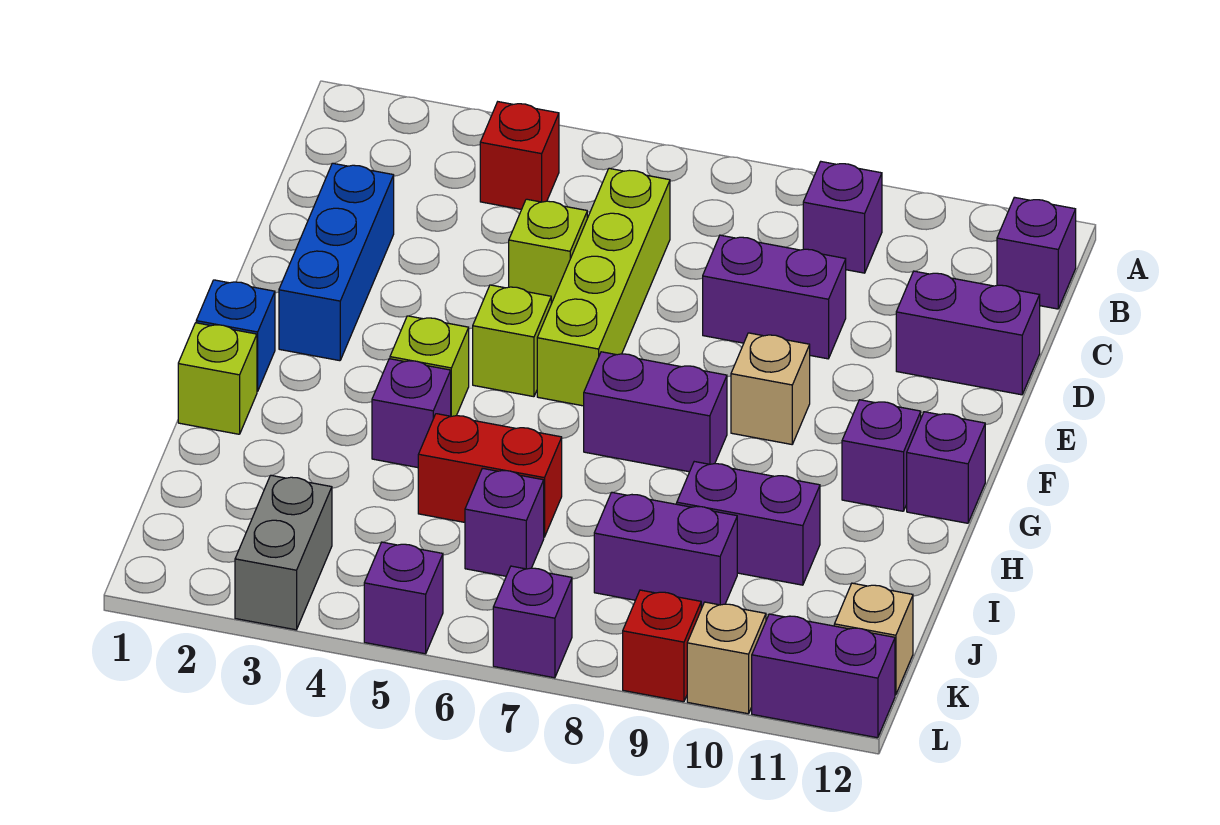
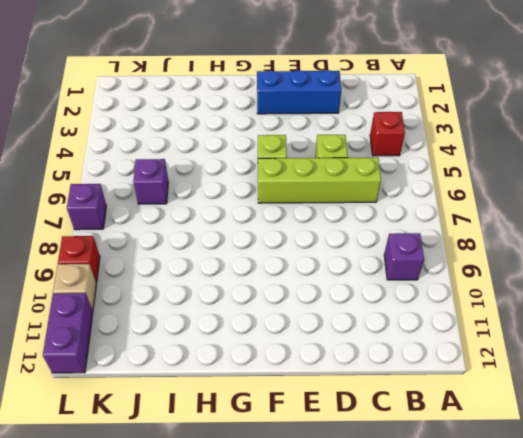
none -> purple brick B12 level 1
none -> purple brick D8:D9 level 1
none -> purple brick D11:D12 level 1

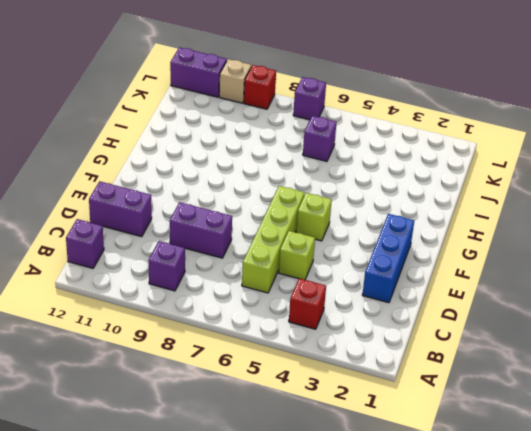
none -> tan brick F9 level 1
none -> blue brick G1 level 1
none -> lime brick G4 level 1

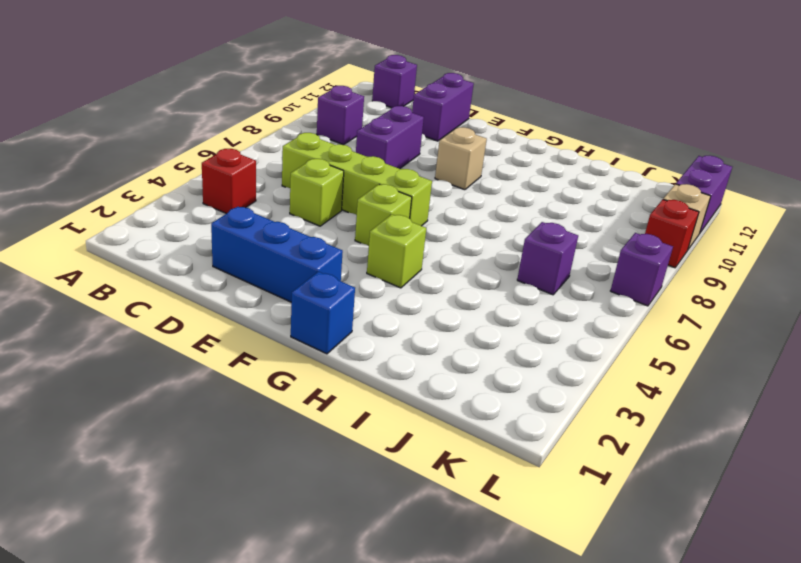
none -> purple brick G7:G8 level 1
none -> purple brick G11 level 1
none -> purple brick G12 level 1

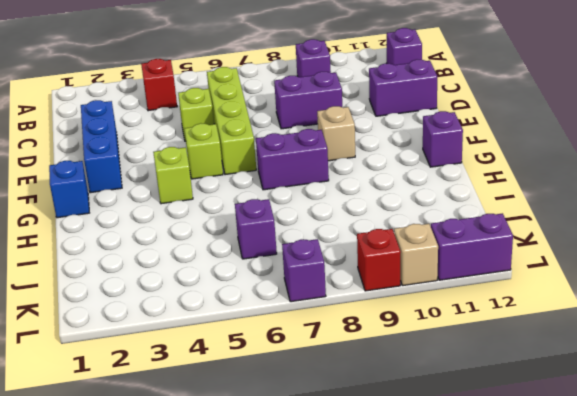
none -> purple brick G11 level 1
none -> lime brick H1 level 1
none -> purple brick H4 level 1

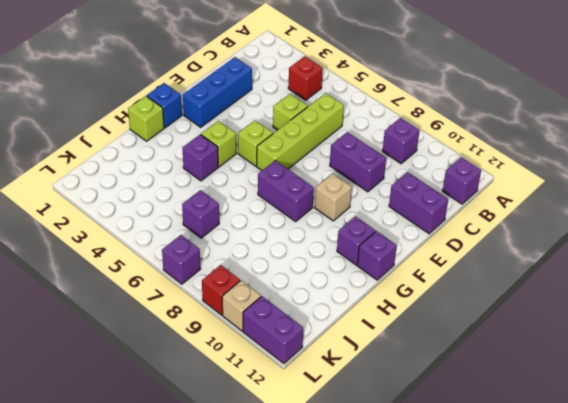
none -> red brick I5:I6 level 1
none -> purple brick I9:I10 level 1
none -> purple brick J8:J9 level 1

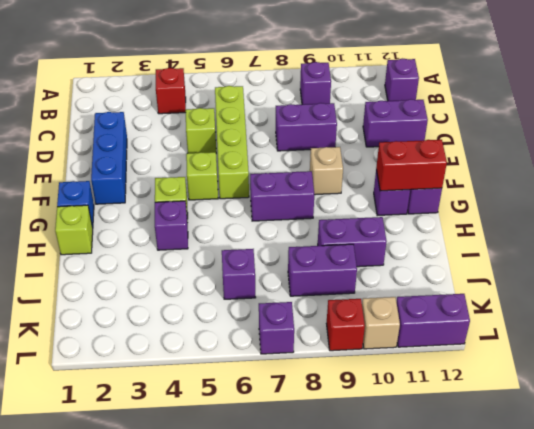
red brick G11:G12 level 2 -> red brick I5:I6 level 1
none -> grey brick K3:L3 level 1
none -> tan brick K12 level 1
none -> purple brick L5 level 1

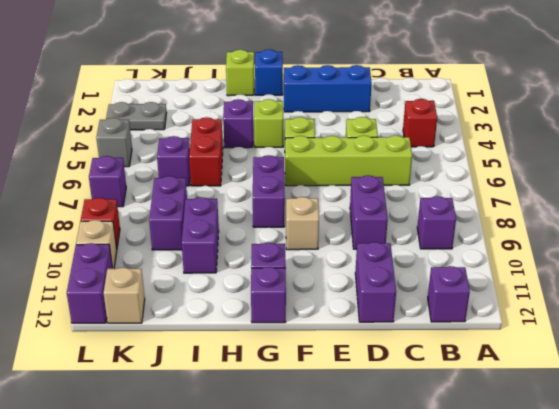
grey plate K3:L3 level 1 -> grey brick K3:L3 level 1
grey brick L5 level 1 -> purple brick L5 level 1

